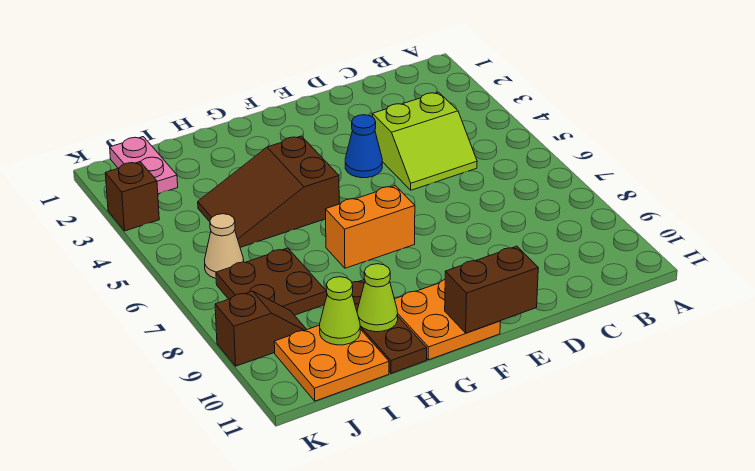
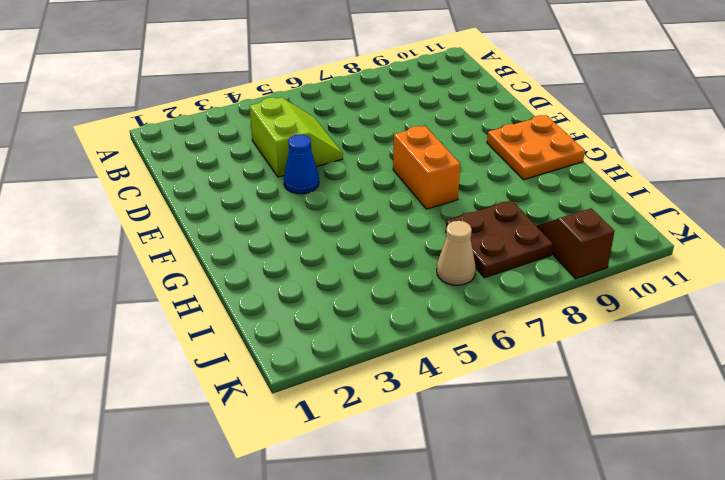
none -> brown slope G4:I5 level 1 top G
none -> brown plate H9:H11 level 1
none -> orange plate I10:J11 level 1

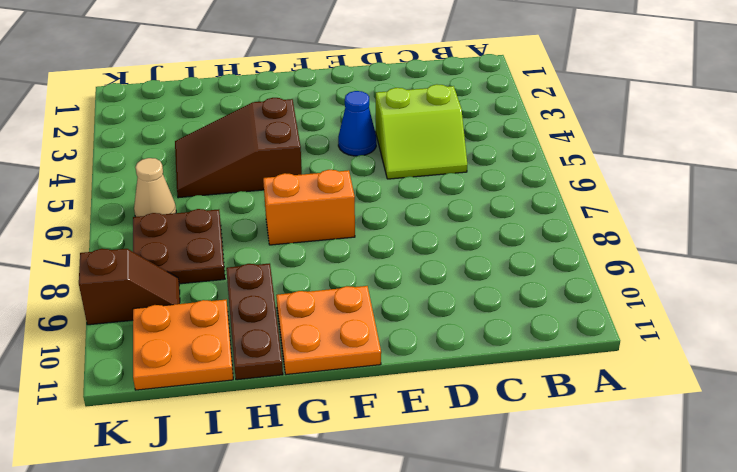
none -> pink plate J1:J2 level 1
none -> brown brick K3 level 1
none -> brown brick E11:F11 level 2

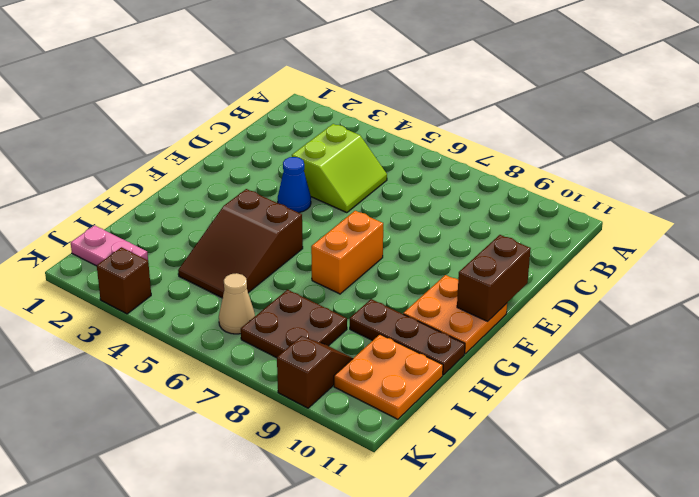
none -> lime cone H10 level 2
none -> lime cone I10 level 2

